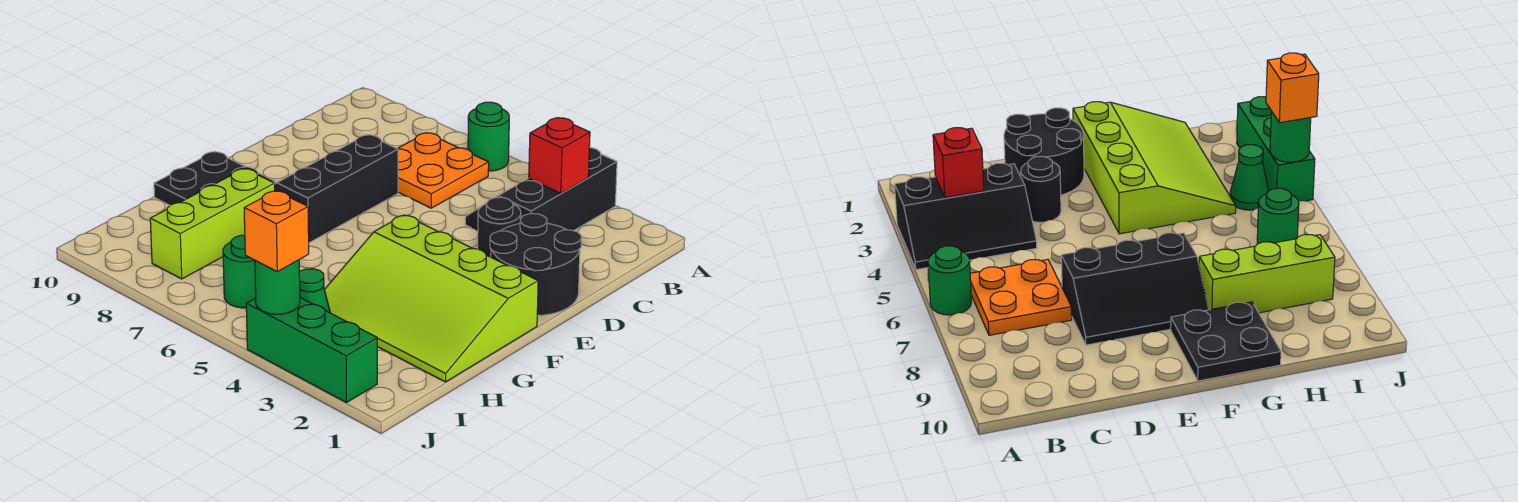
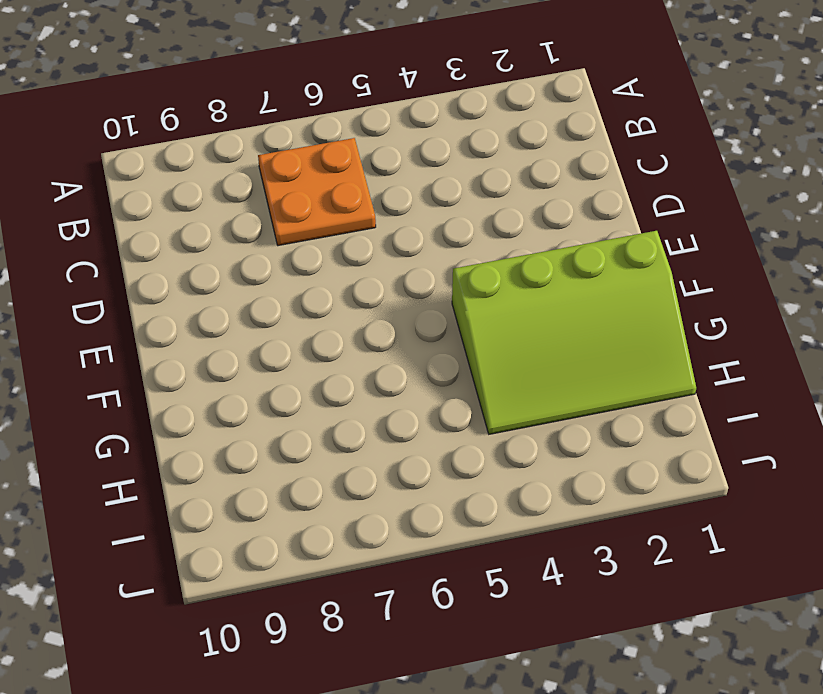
none -> black slope A3:C4 level 1 top 3
none -> green round brick A6 level 1
none -> black round brick D1:E2 level 1

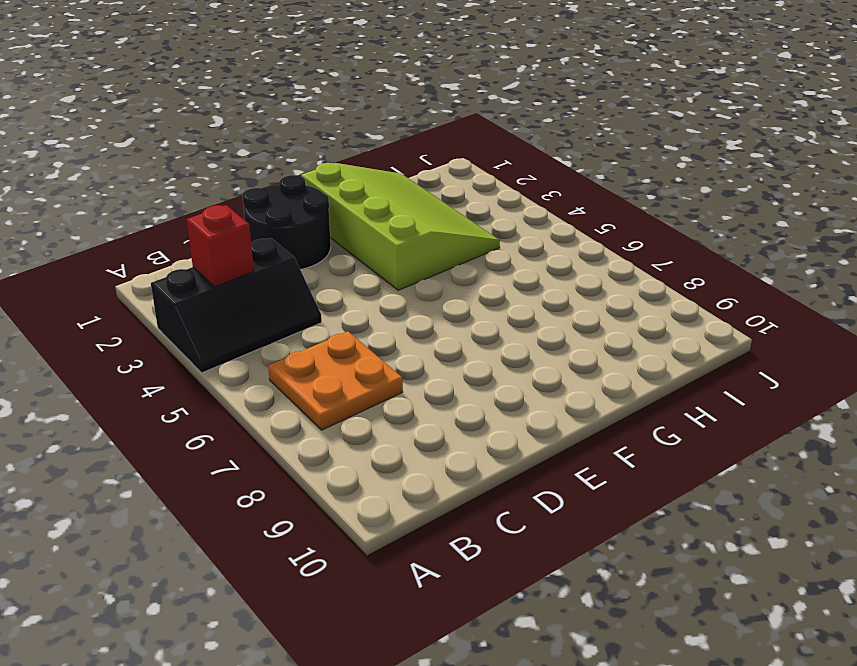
none -> green round brick A6 level 1
none -> black round brick D3 level 1
none -> black slope D7:F8 level 1 top 7

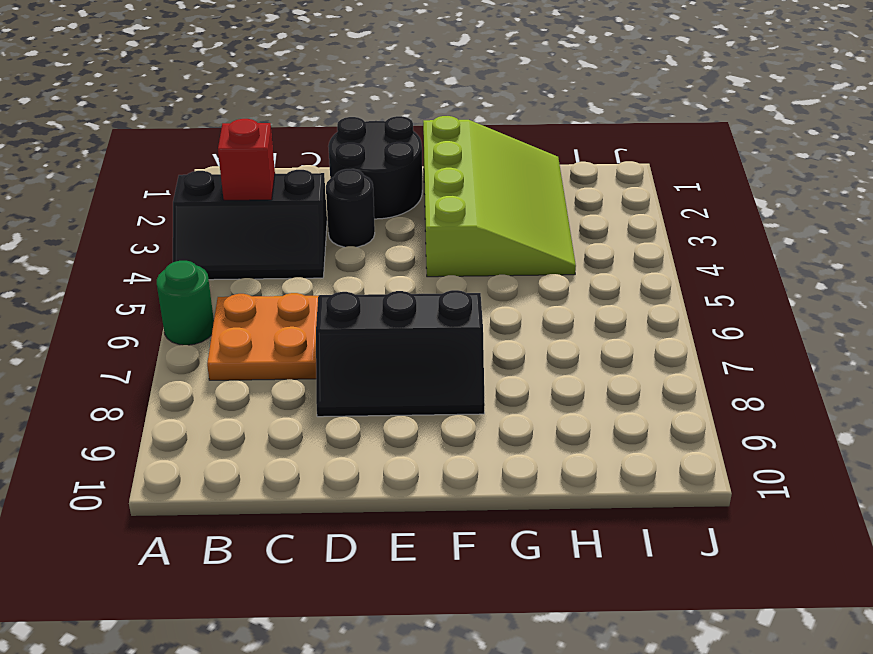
none -> black plate F9:G10 level 1
none -> lime brick G8:I8 level 1
none -> green cone I4 level 1

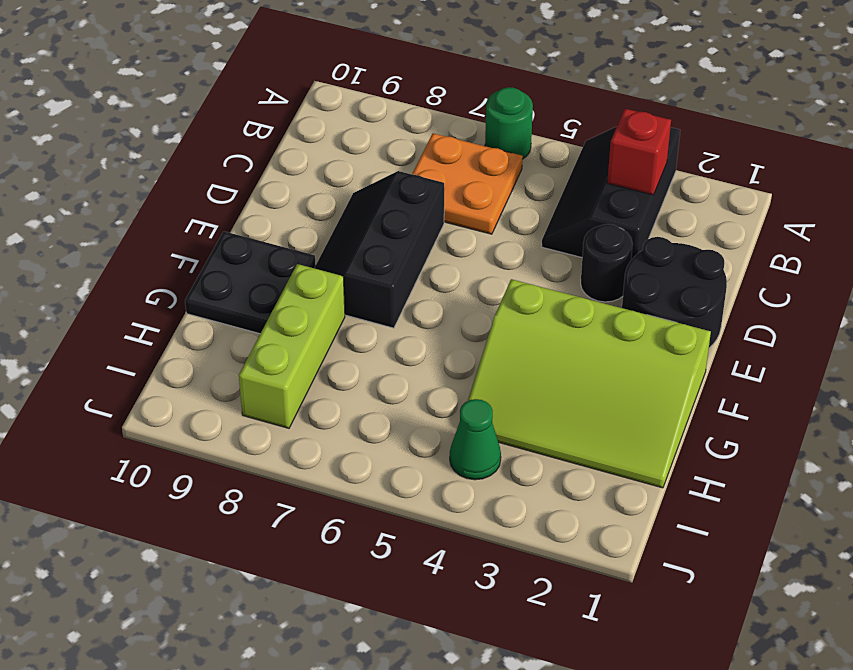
none -> green round brick I6 level 1
none -> green brick J2:J4 level 1
none -> green round brick J4 level 2

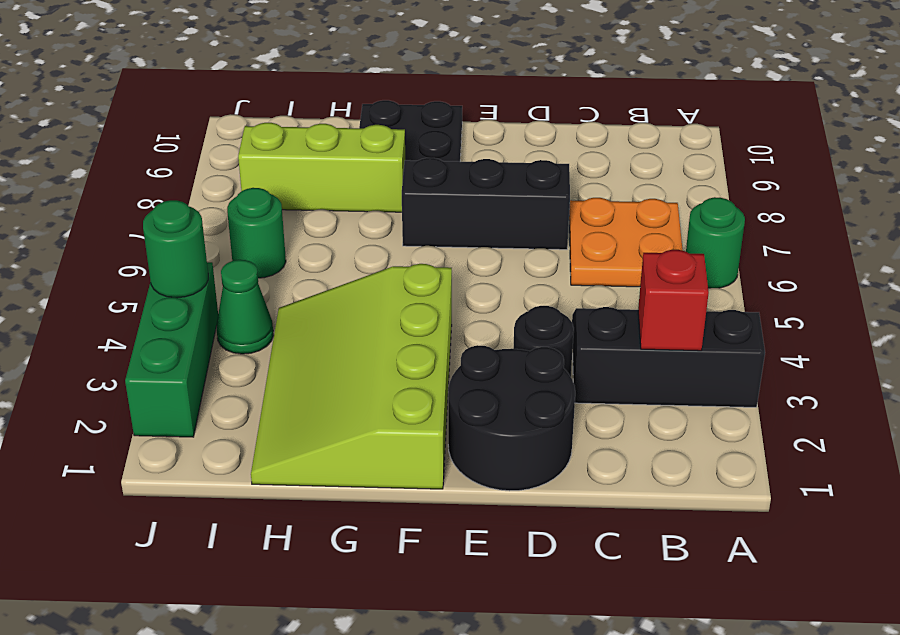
none -> orange brick J4 level 3

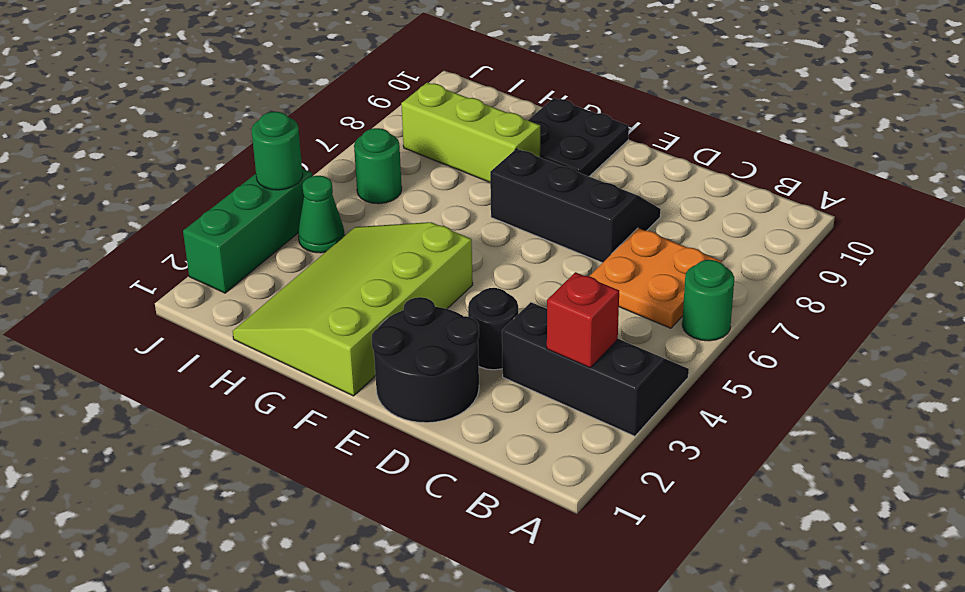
none -> orange brick J4 level 3

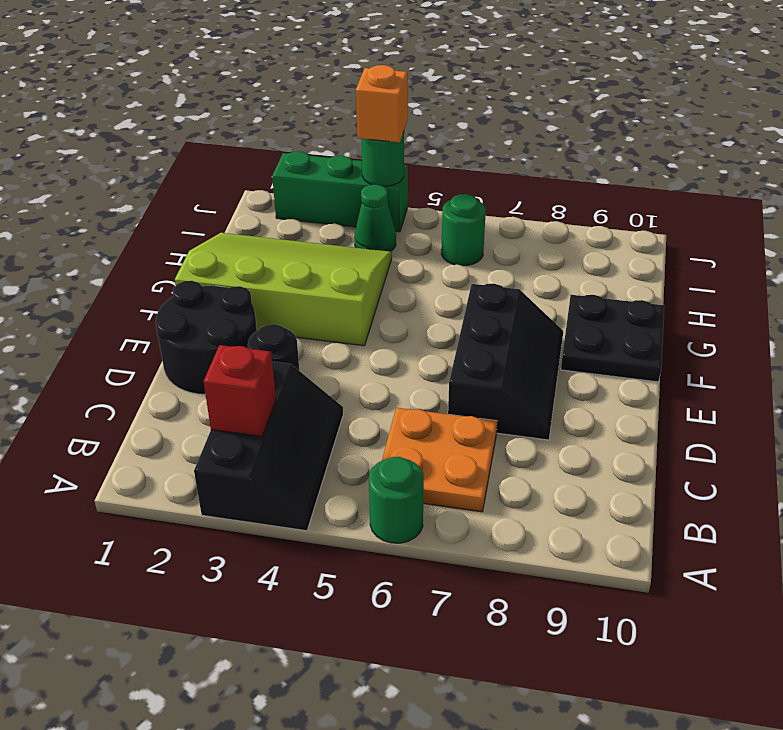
none -> lime brick G8:I8 level 1

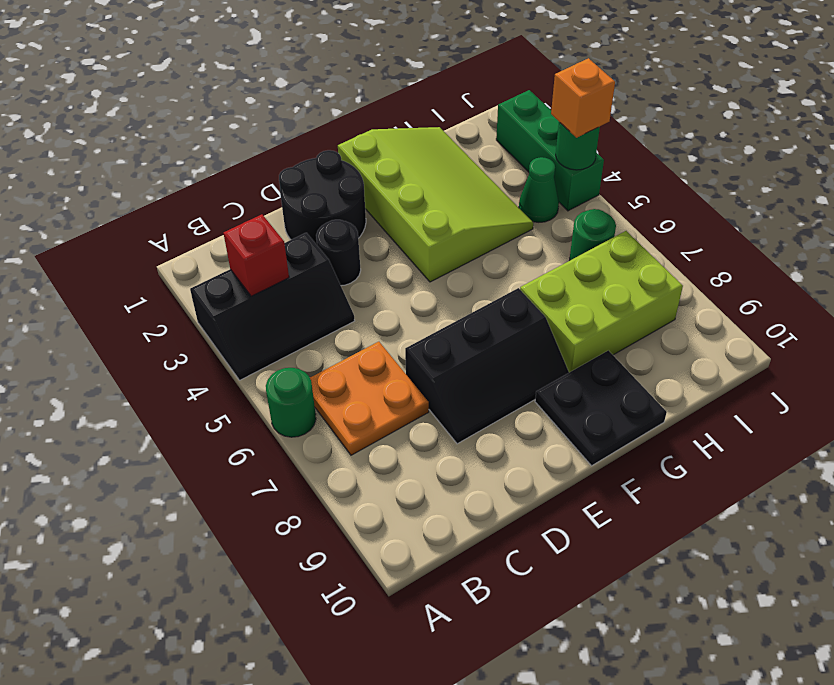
lime brick G7:I8 level 1 -> lime brick G8:I8 level 1

